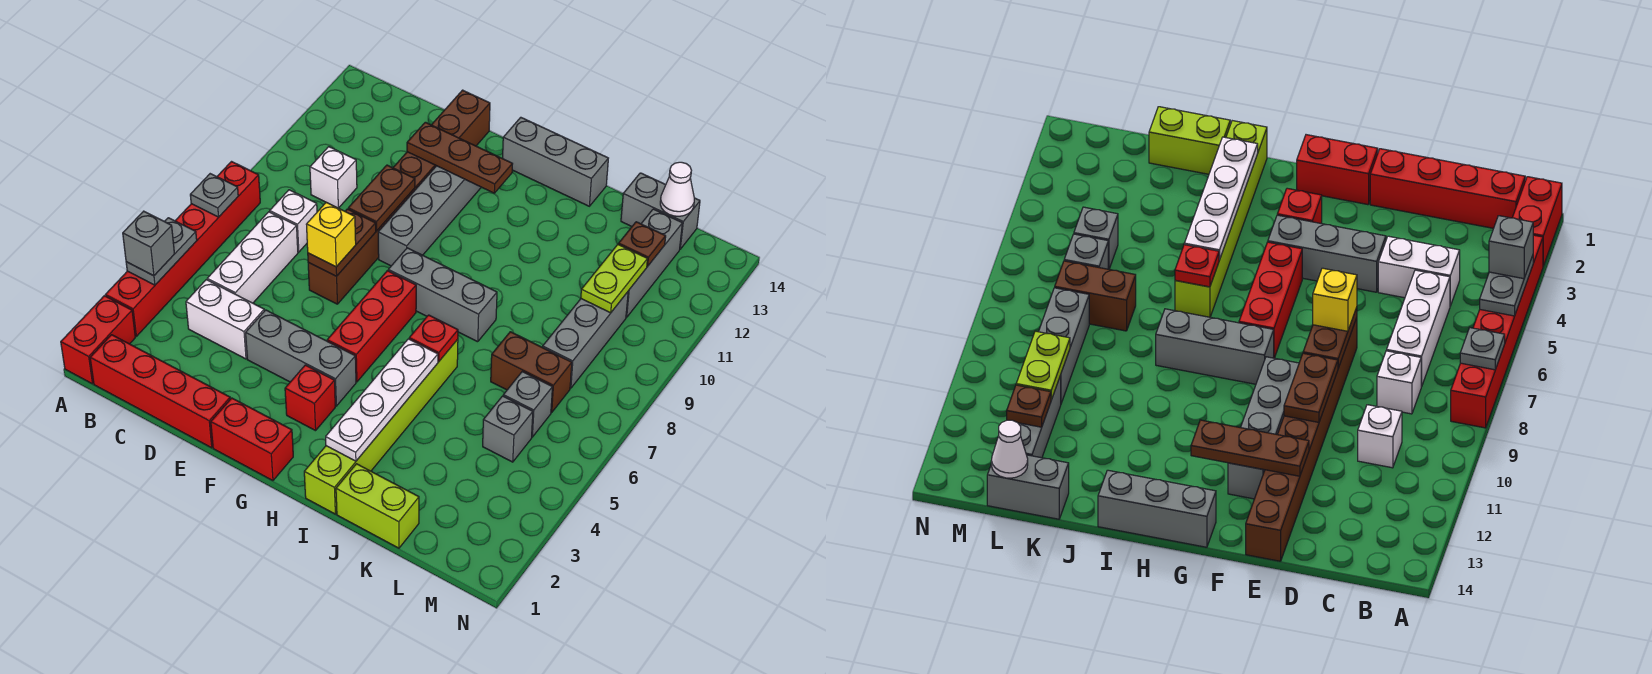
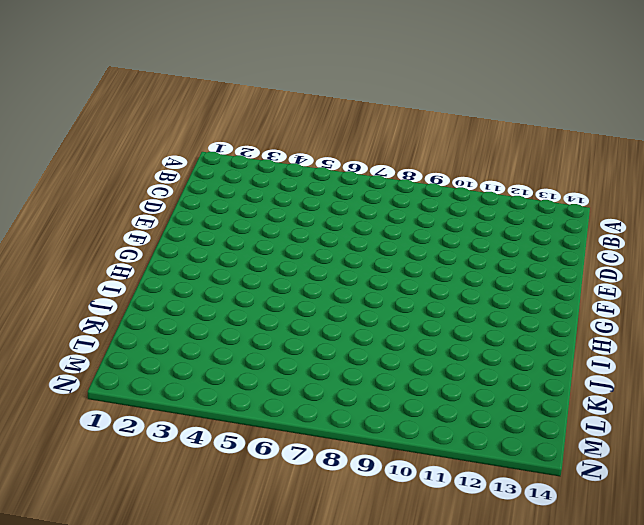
none -> red brick A1:A2 level 1
none -> red brick A3:A8 level 1
none -> red brick B1:E1 level 1
none -> white brick C4:D4 level 1

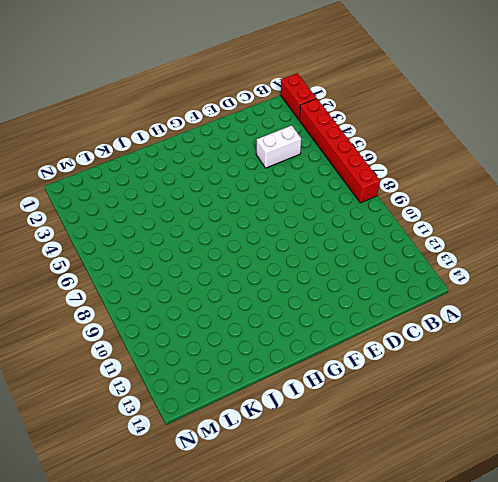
none -> red brick B1:E1 level 1
none -> white brick C5:C7 level 1
none -> white brick C8 level 1
none -> white brick C10 level 1

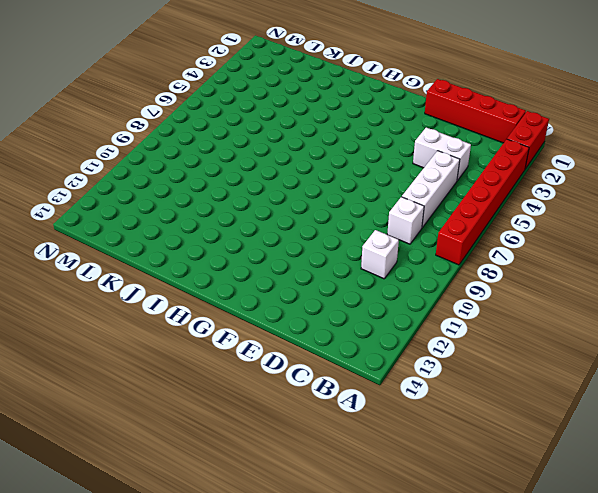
none -> grey brick E4:G4 level 1
none -> brown brick E7:E14 level 1
none -> red brick F1:G1 level 1
none -> grey brick F9:F12 level 1

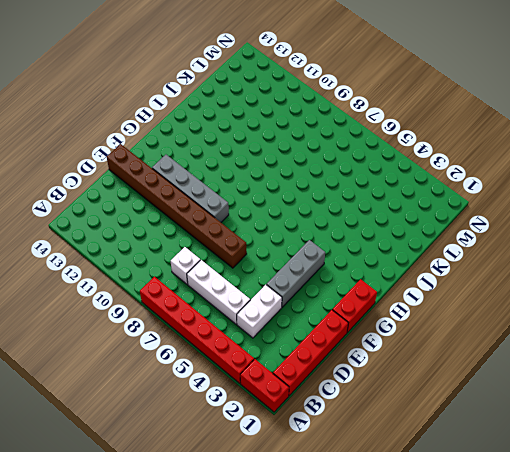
none -> white brick C10 level 1
none -> red brick G3 level 1
none -> red brick G5:G7 level 1
none -> grey brick G8:I8 level 1

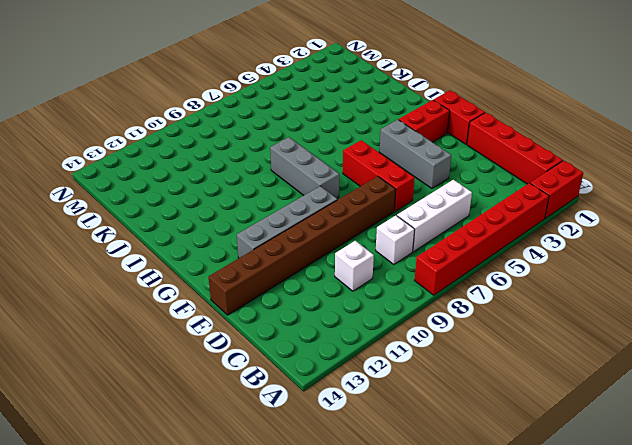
red brick E6:G6 level 1 -> red brick G5:G7 level 1
red brick G2:G3 level 1 -> red brick G3 level 1
none -> white brick C4:D4 level 1
none -> grey brick G14:I14 level 1
none -> lime brick I1:I6 level 1
none -> lime brick J1:K1 level 1

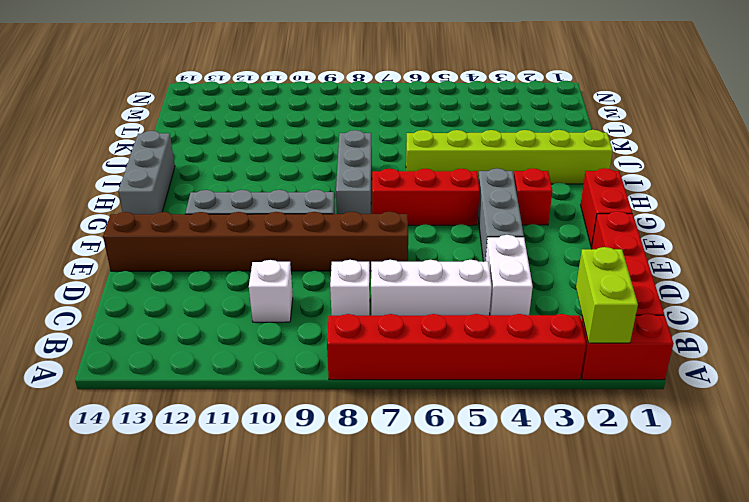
lime brick A2:B2 level 2 -> lime brick J1:K1 level 1
none -> brown brick K7:L7 level 1
none -> grey brick K14:L14 level 1
none -> grey brick L5 level 1
none -> grey brick L6 level 1

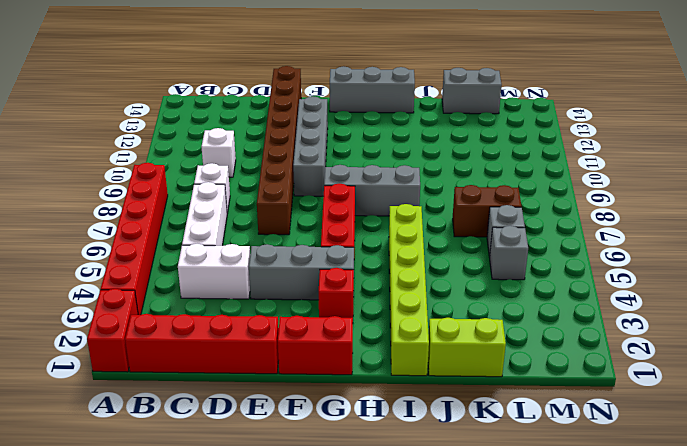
none -> grey brick L8:L10 level 1
none -> grey brick L11:L13 level 1
none -> grey plate A4:A5 level 2
none -> grey plate A7 level 2

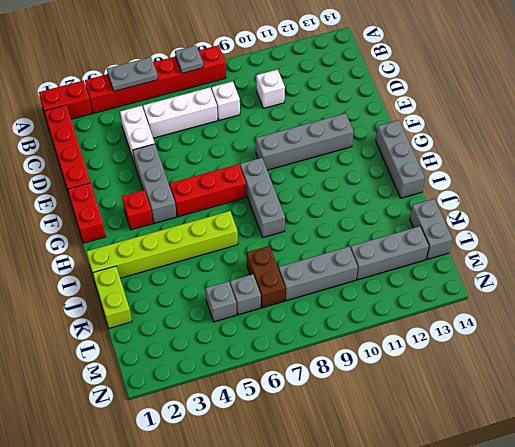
none -> brown brick E7:E14 level 1
none -> brown plate E7:E8 level 2
none -> brown plate E9:E10 level 2
none -> brown plate E12:G12 level 2

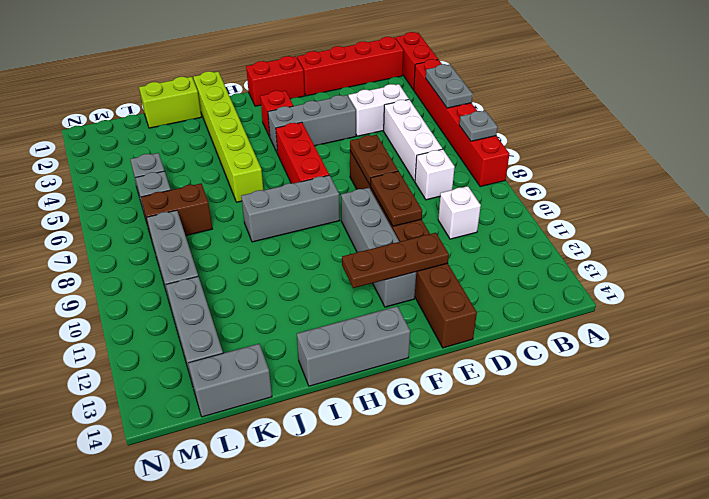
none -> white plate I2:I5 level 2
none -> red plate I6 level 2
none -> lime plate L10:L11 level 2
none -> brown plate L12 level 2

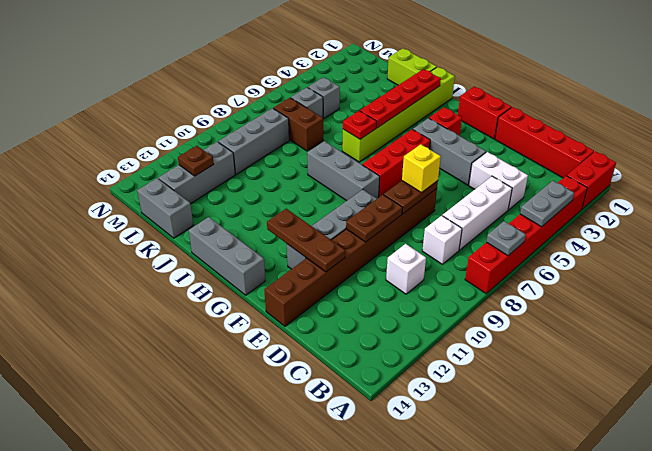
red plate I2:I5 level 2 -> white plate I2:I5 level 2
none -> lime plate L10:L11 level 2
none -> white cone L14 level 2
none -> grey brick A4 level 3

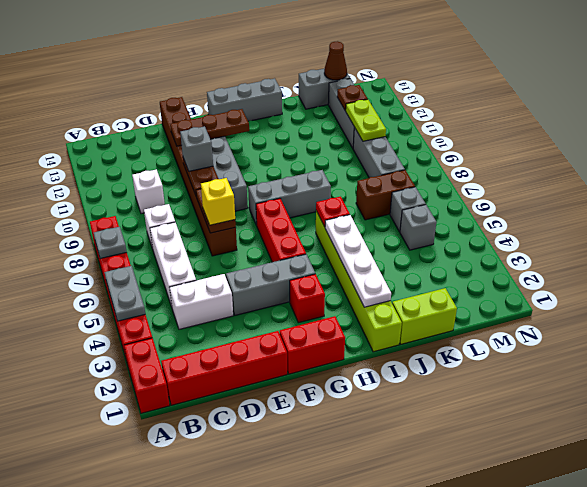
grey brick E10 level 3 -> grey brick A4 level 3
brown cone L14 level 2 -> white cone L14 level 2

